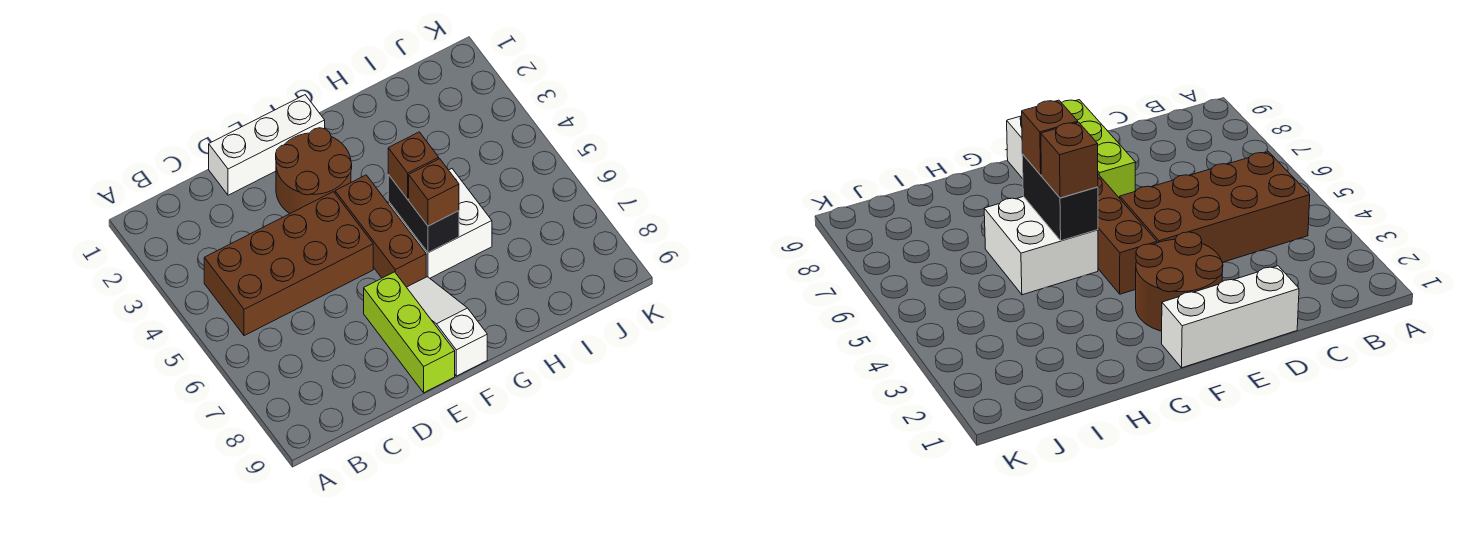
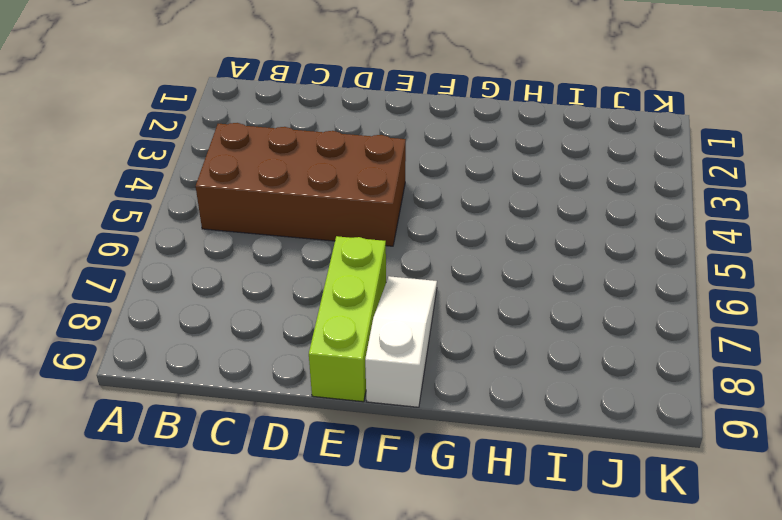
none -> white brick D1:F1 level 1
none -> brown round brick E2:F3 level 1

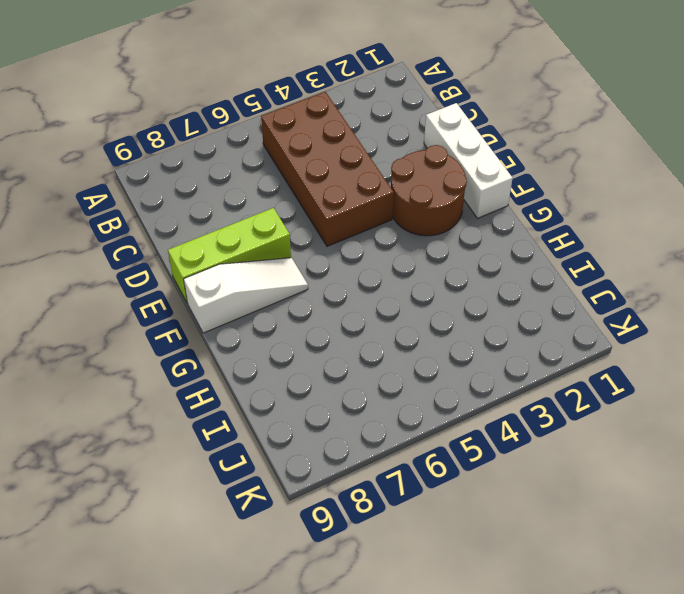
none -> brown brick F4:F6 level 1
none -> white brick G5:H6 level 1

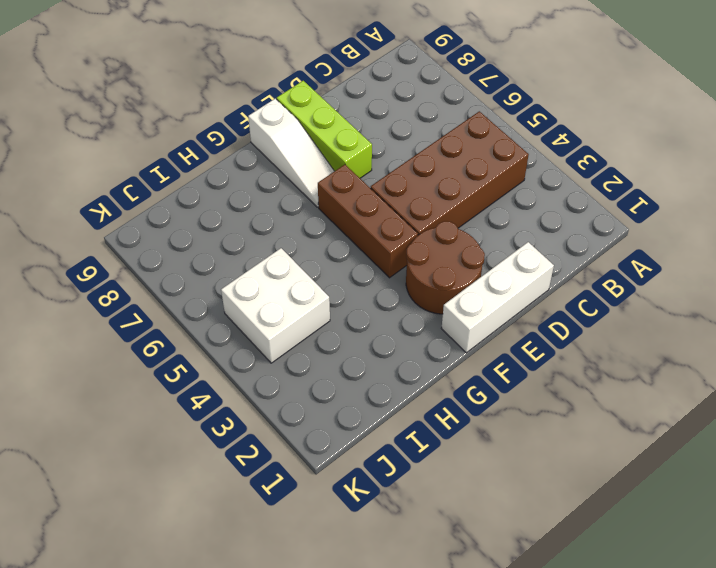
white brick I4:J5 level 1 -> white brick G5:H6 level 1
none -> black brick G5:G6 level 2
none -> brown brick G5 level 3

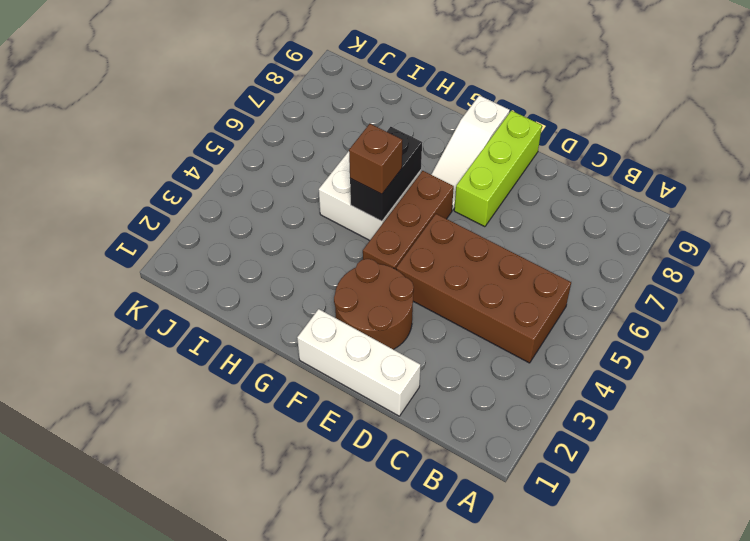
none -> brown brick G6 level 3

